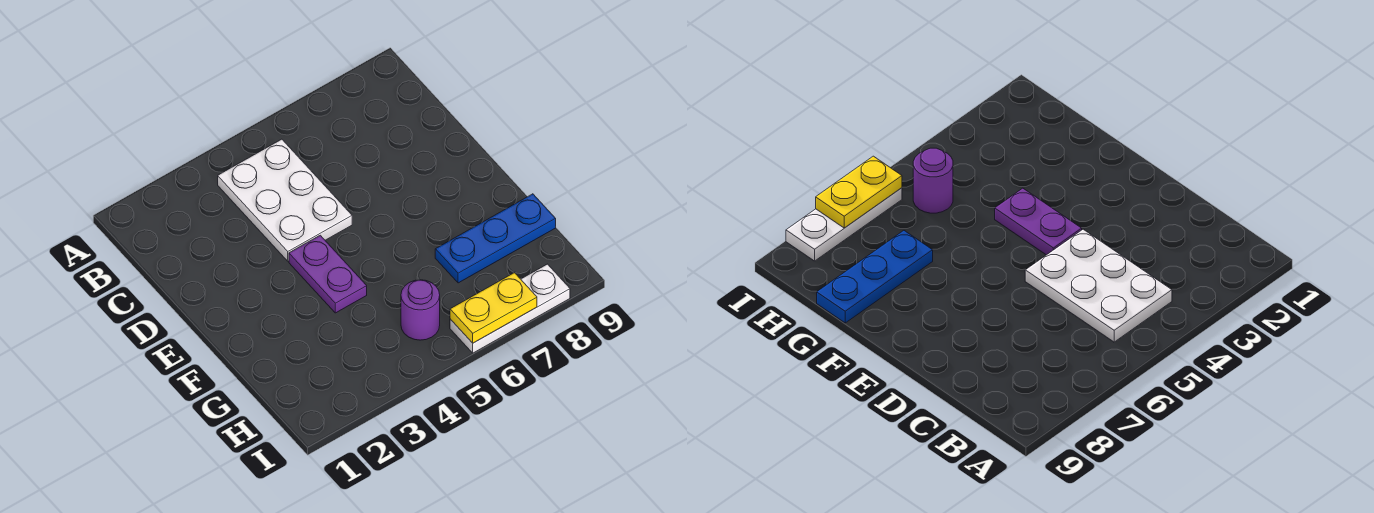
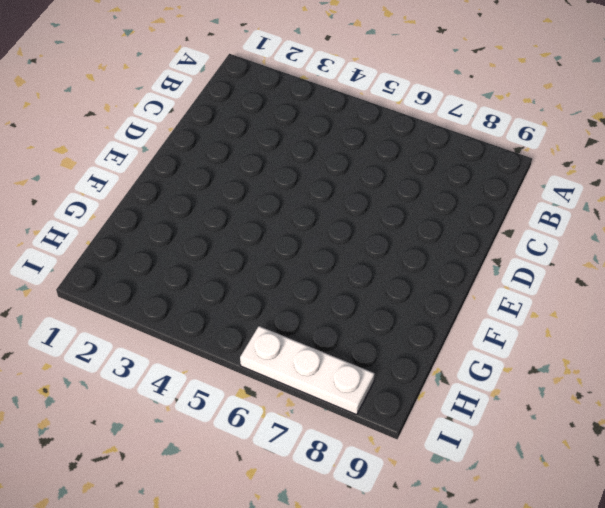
none -> white plate B4:D5 level 1
none -> purple plate E4:F4 level 1

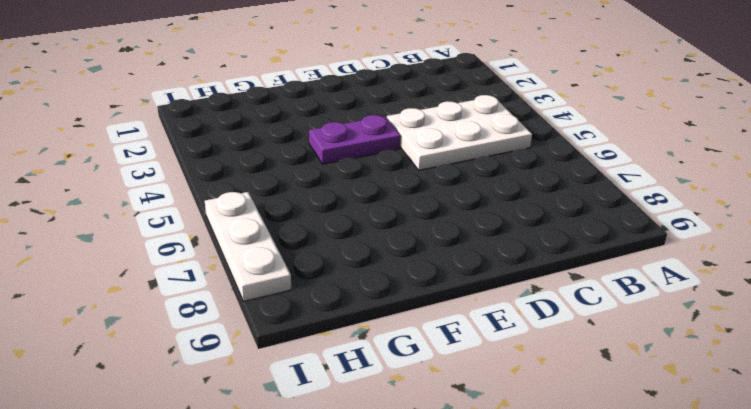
none -> blue plate G7:G9 level 1
none -> purple round brick H5 level 1

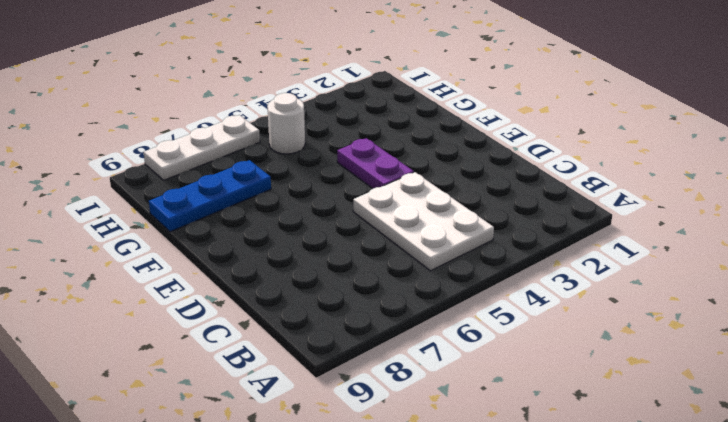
white round brick H5 level 1 -> purple round brick H5 level 1
none -> yellow plate I6:I7 level 2

